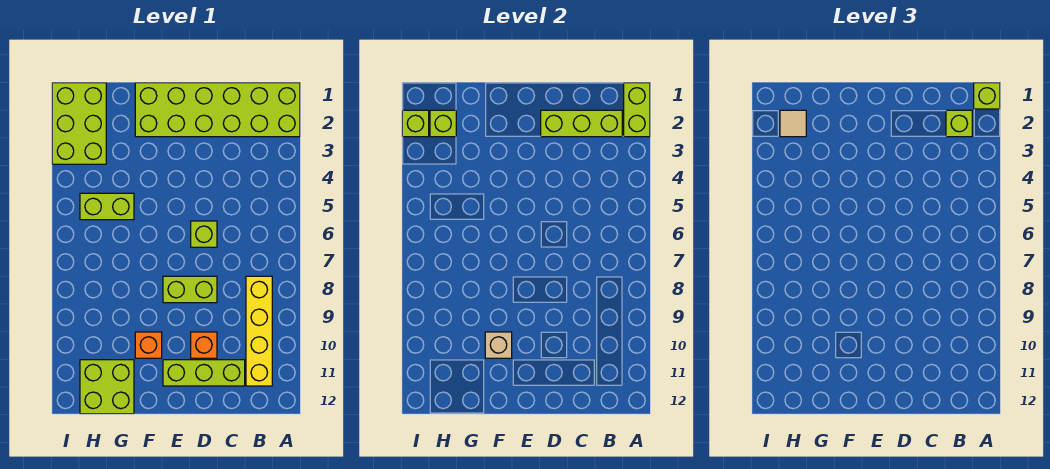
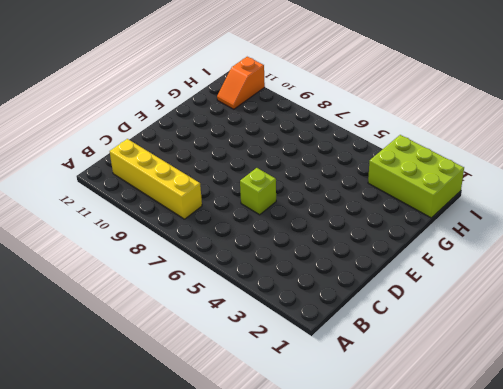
orange slope H11:I11 level 1 top I -> lime brick G11:H12 level 1
none -> lime brick A1:F2 level 1
none -> lime brick C11:E11 level 1
none -> lime brick D8:E8 level 1

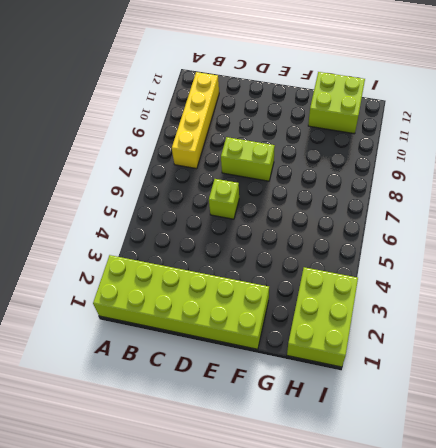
none -> lime brick C11:E11 level 1
none -> orange brick D10 level 1
none -> orange brick F10 level 1

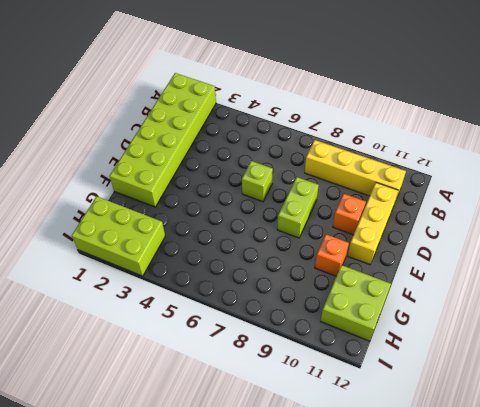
yellow brick C11:E11 level 1 -> lime brick C11:E11 level 1
none -> lime brick G5:H5 level 1
none -> lime brick A1:A2 level 2
none -> lime brick B2:D2 level 2

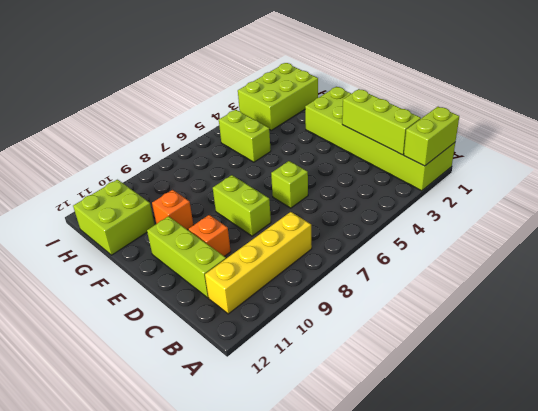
none -> tan brick F10 level 2
none -> lime brick H2 level 2
none -> lime brick I2 level 2

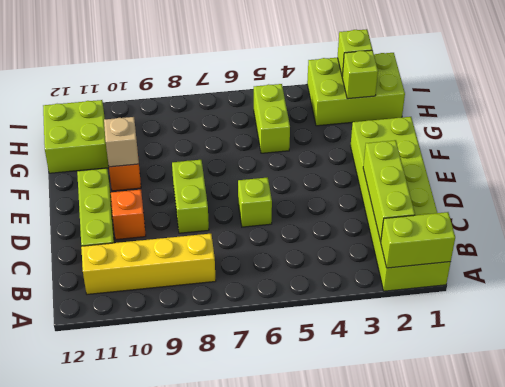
none -> lime brick A1 level 3
none -> lime brick B2 level 3
none -> tan tile H2 level 3

